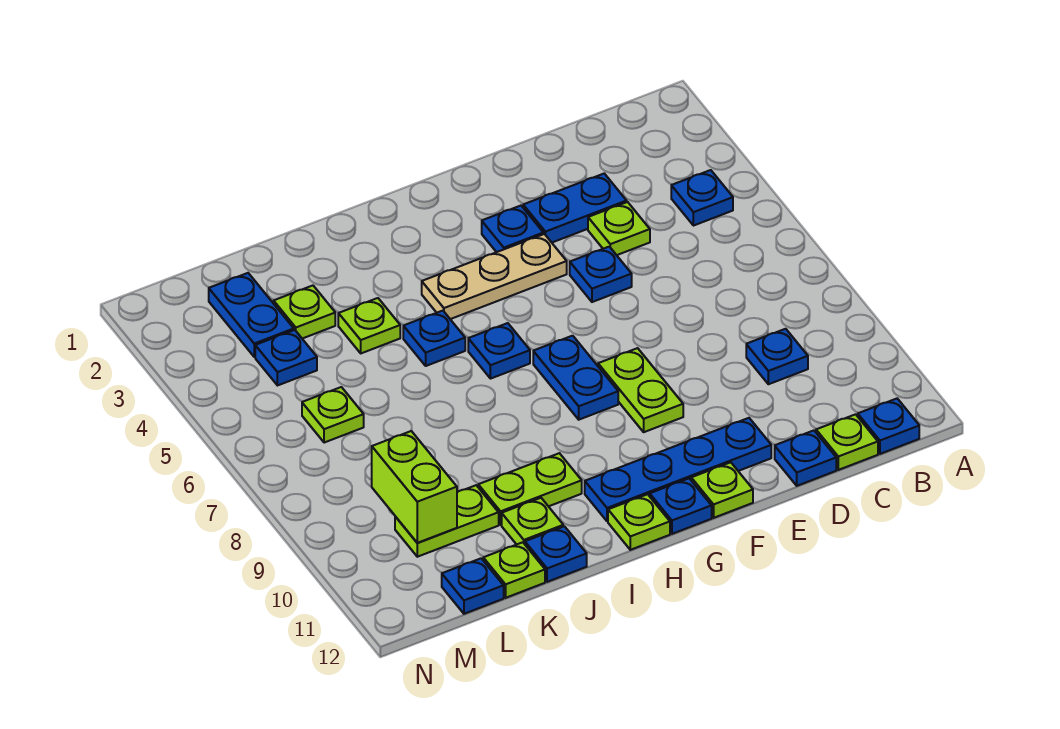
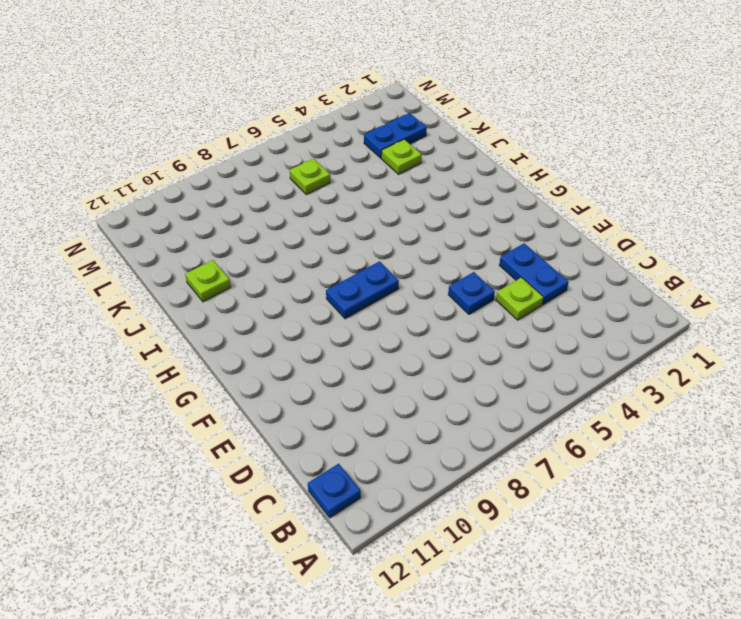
none -> blue plate B4 level 1
none -> blue plate C9 level 1
none -> lime plate C12 level 1
none -> blue plate D12 level 1

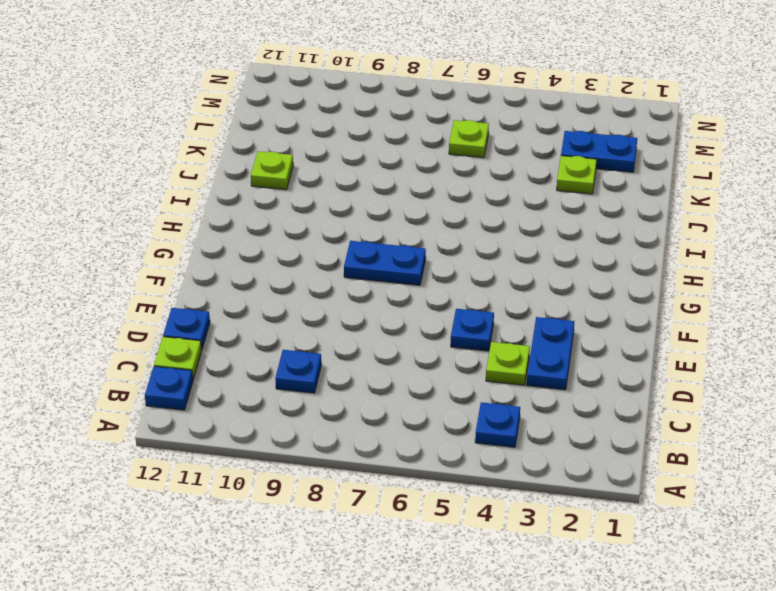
none -> blue plate E11:H11 level 1
none -> blue plate F3 level 1
none -> tan plate F4:H4 level 1
none -> lime plate F8:F9 level 1

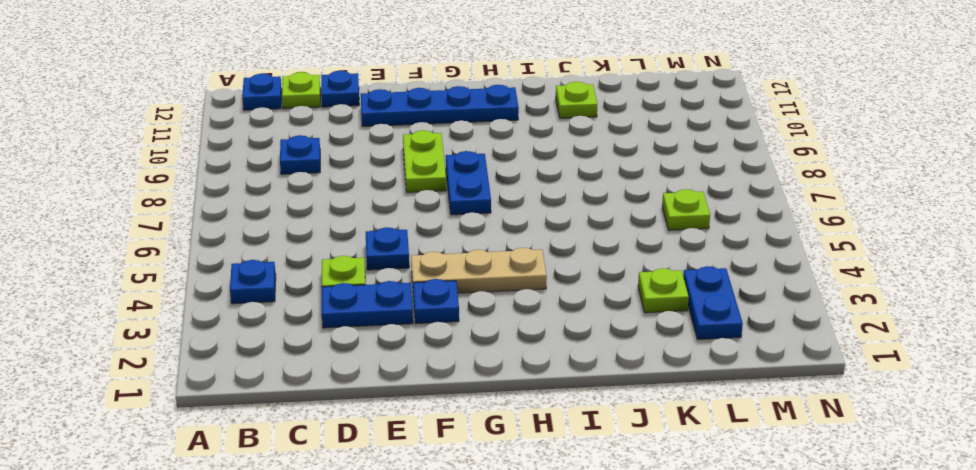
none -> lime plate F12 level 1
none -> blue plate G12 level 1
none -> blue plate H6 level 1
none -> lime plate H12 level 1

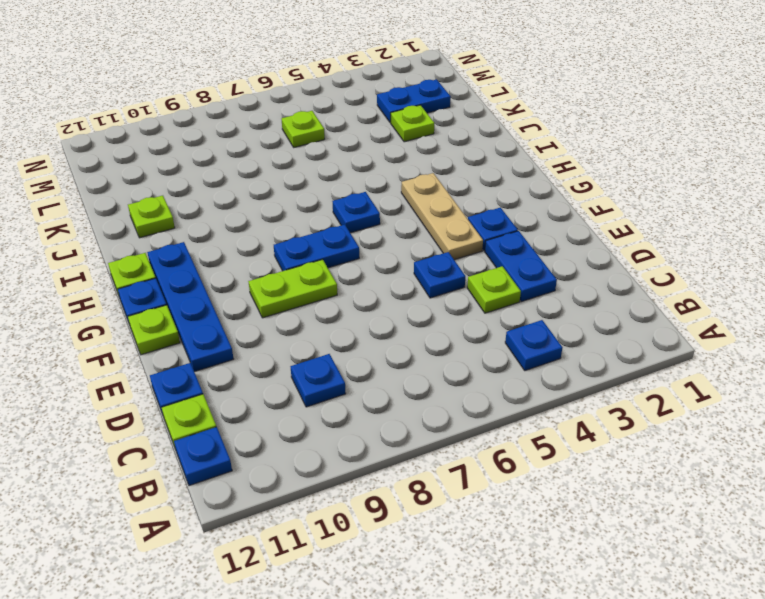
none -> blue plate I5 level 1
none -> lime plate I10:J10 level 1
none -> lime plate J4 level 1
none -> blue plate J12 level 1

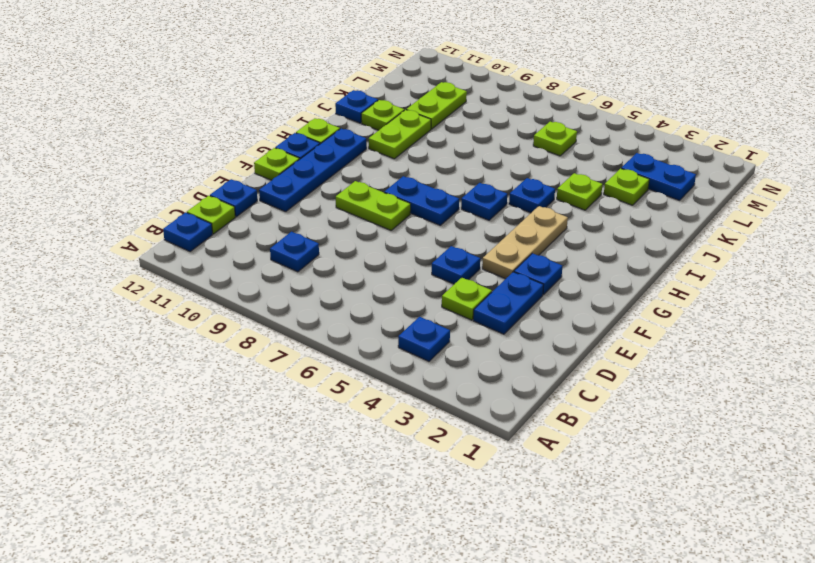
none -> lime plate K12 level 1
none -> blue plate L4 level 1
none -> blue plate L12 level 1
none -> lime brick L9:L10 level 2

